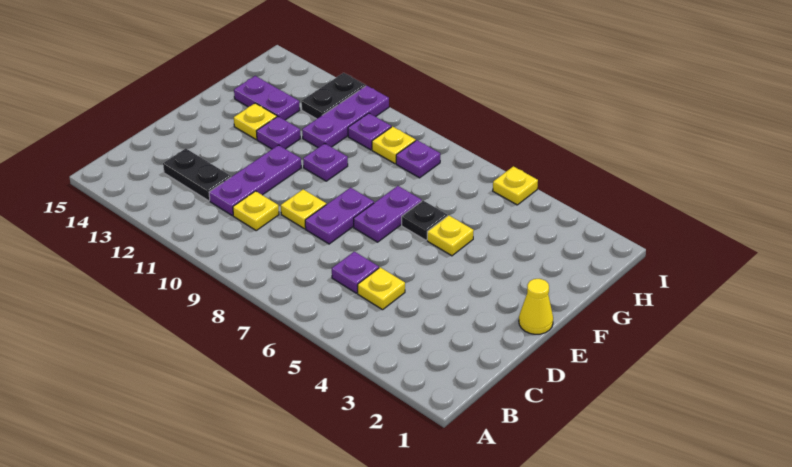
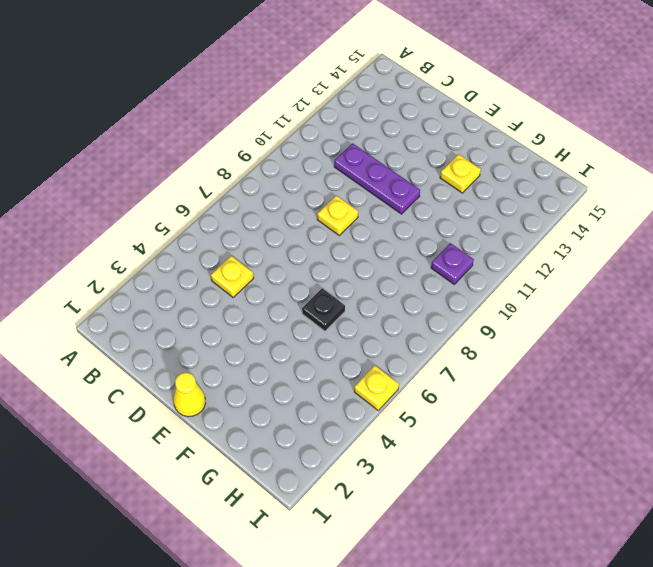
none -> purple plate C6 level 1
none -> yellow plate C10 level 1
none -> black plate C12:C13 level 1

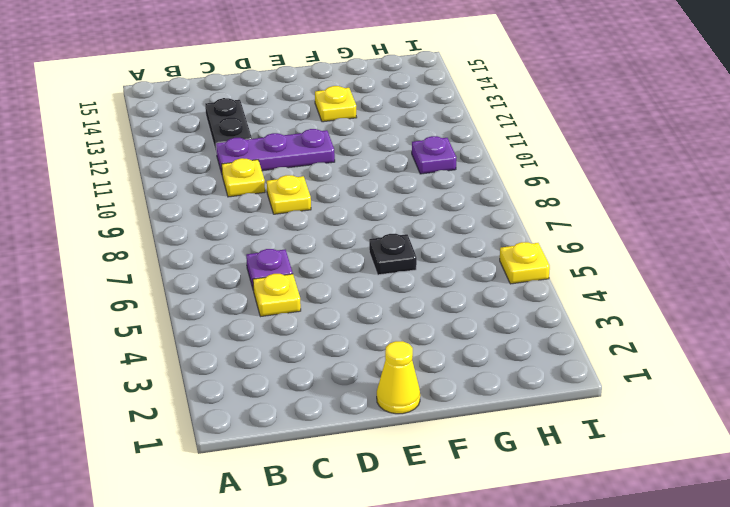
none -> purple plate D8:E8 level 1
none -> purple plate E7:F7 level 1
none -> yellow plate F5 level 1

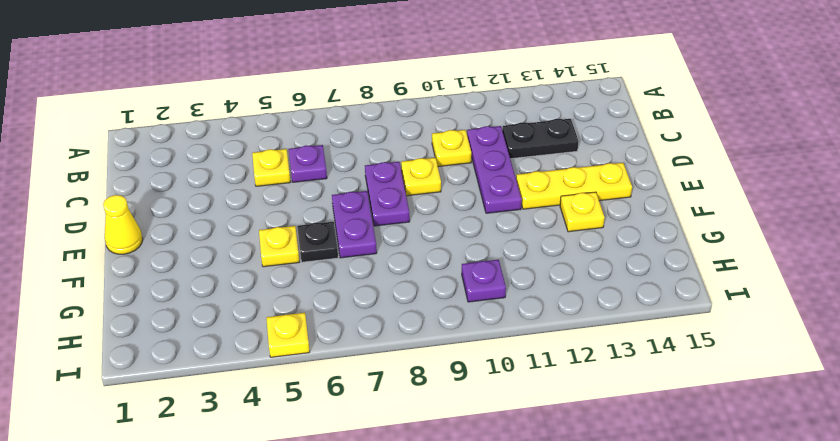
yellow plate E12:E14 level 1 -> none
none -> purple plate F10 level 1
none -> purple plate F12 level 1
none -> purple plate G11:I11 level 1

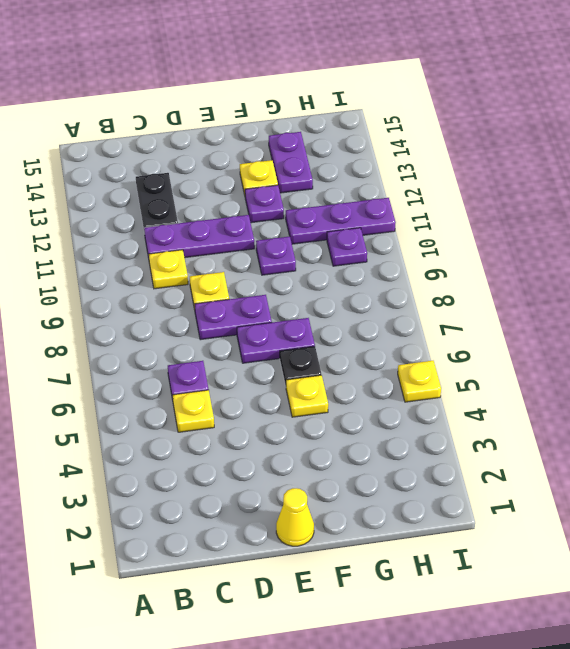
none -> purple plate H8 level 1
none -> yellow plate H9 level 1
none -> black plate H12:I12 level 1

